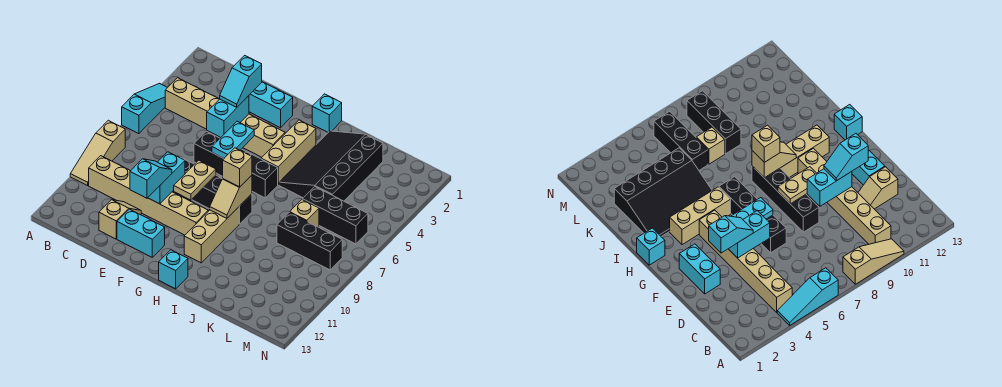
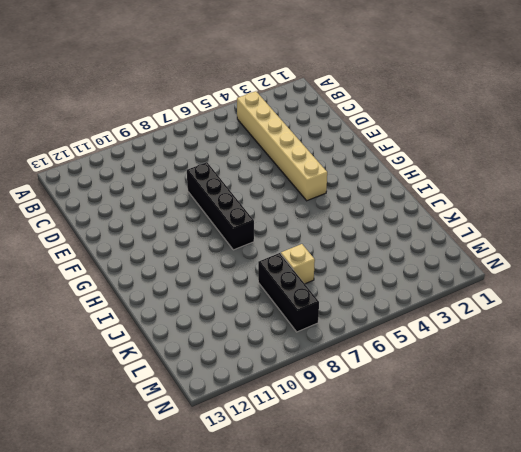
none -> cyan slope A4:A6 level 1 top 6
none -> tan slope A8:A10 level 1 top 8
none -> tan brick B10:G10 level 1

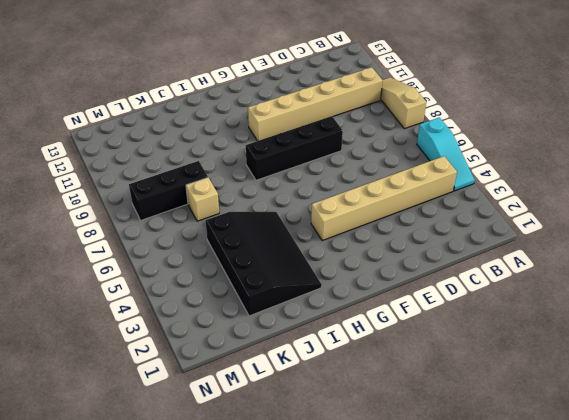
none -> tan slope D11:D12 level 1 top 12
none -> cyan brick E2:F2 level 1
none -> black brick E6:H6 level 1

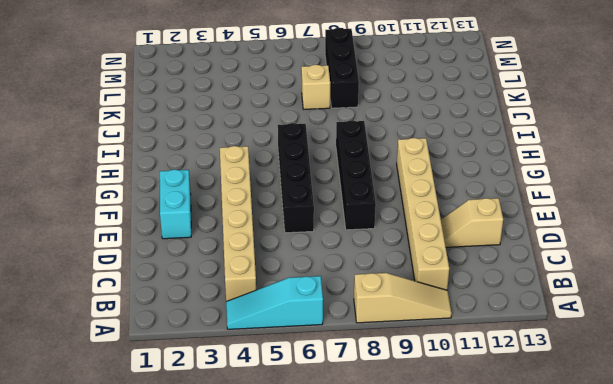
none -> cyan brick E12:F12 level 1
none -> cyan brick H1 level 1
none -> tan brick H3:H5 level 1

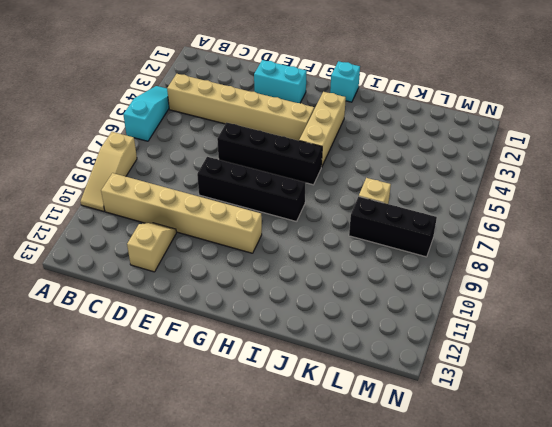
none -> cyan brick E12:F12 level 1
none -> tan brick H9:H11 level 1
none -> cyan brick H13 level 1

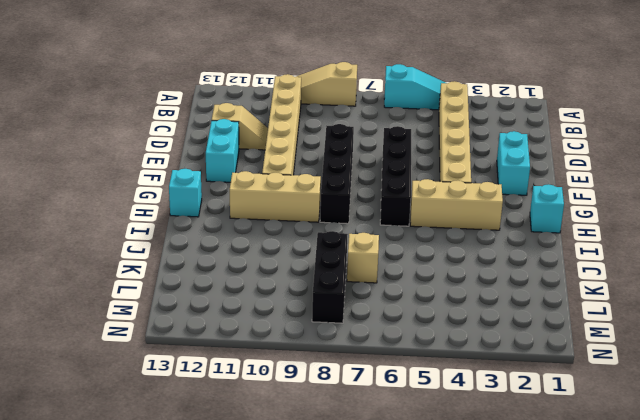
none -> black slope I2:K5 level 1 top K
none -> black brick K6:M6 level 1
none -> cyan brick E4:E5 level 2

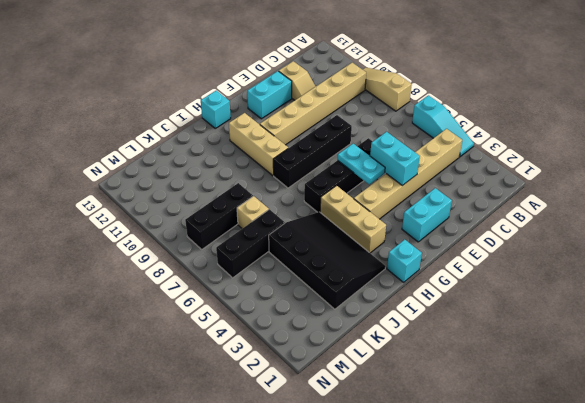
none -> cyan brick E9:E10 level 2
none -> tan plate F8:F9 level 2
none -> tan slope H8:H9 level 2 top 8

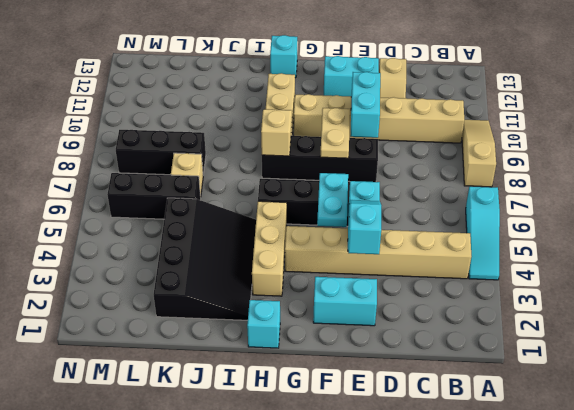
none -> cyan slope E10:E11 level 3 top 11
none -> tan brick H8 level 3

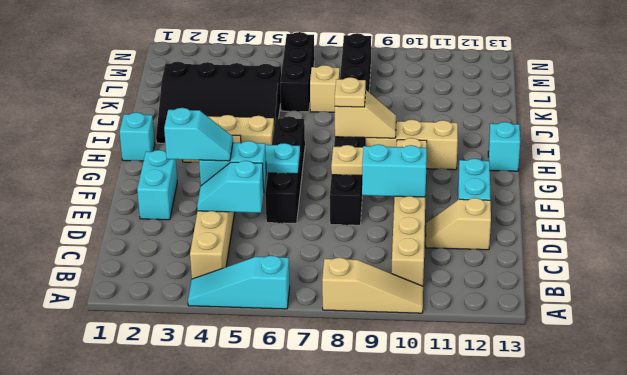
cyan slope D4:D5 level 2 top 5 -> cyan slope E10:E11 level 3 top 11
tan plate H8 level 3 -> tan brick H8 level 3

